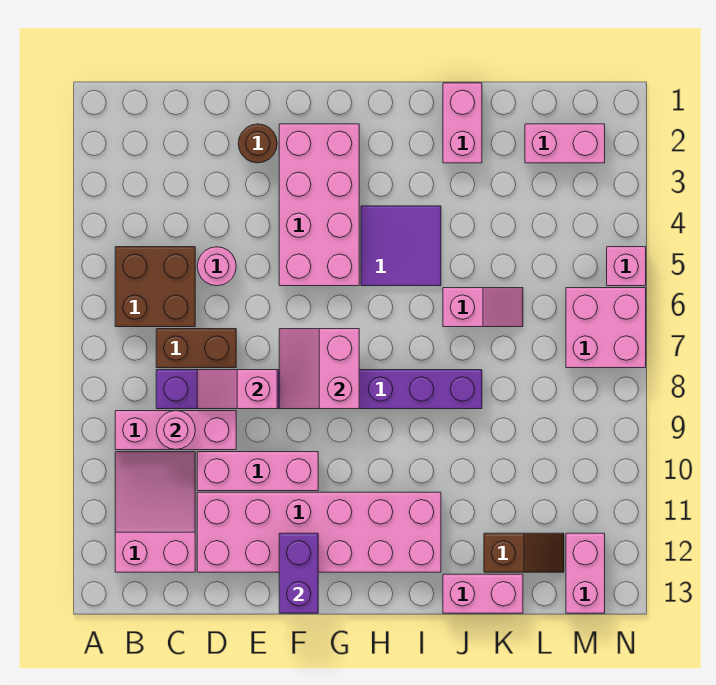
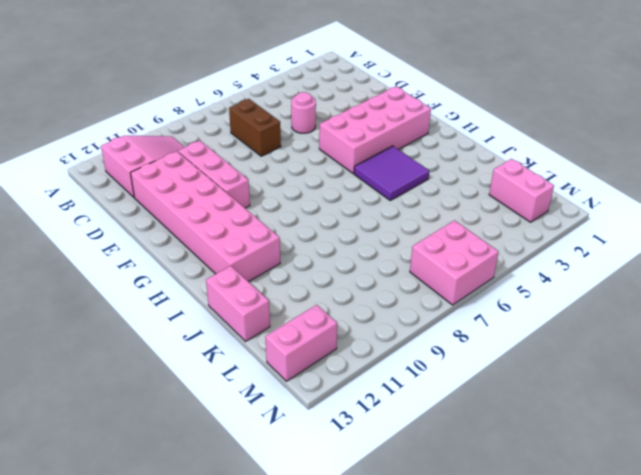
none -> brown brick B5:C6 level 1
none -> pink brick B9:D9 level 1
none -> purple brick C8:J8 level 1

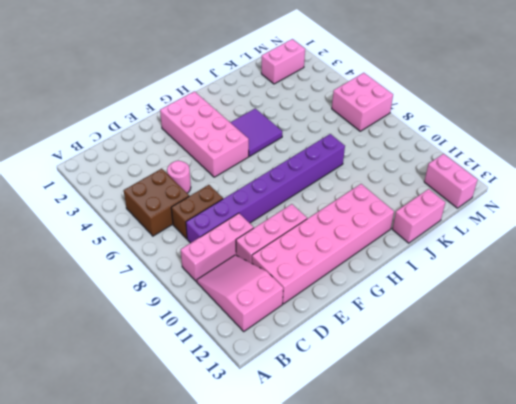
none -> brown round brick E2 level 1
none -> pink brick J1:J2 level 1
none -> pink slope J6:K6 level 1 top J

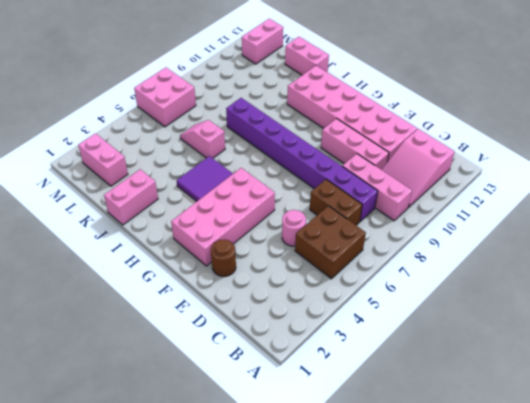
none -> brown slope K12:L12 level 1 top K
none -> pink brick N5 level 1
none -> pink round brick C9 level 2

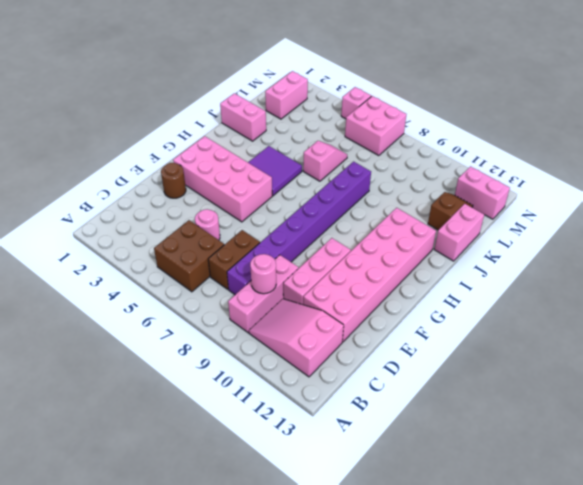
none -> pink slope D8:E8 level 2 top E
none -> pink slope F7:G8 level 2 top G
none -> purple brick F12:F13 level 2

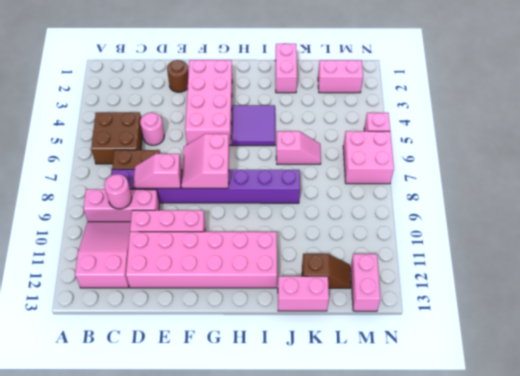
none -> purple brick F12:F13 level 2

